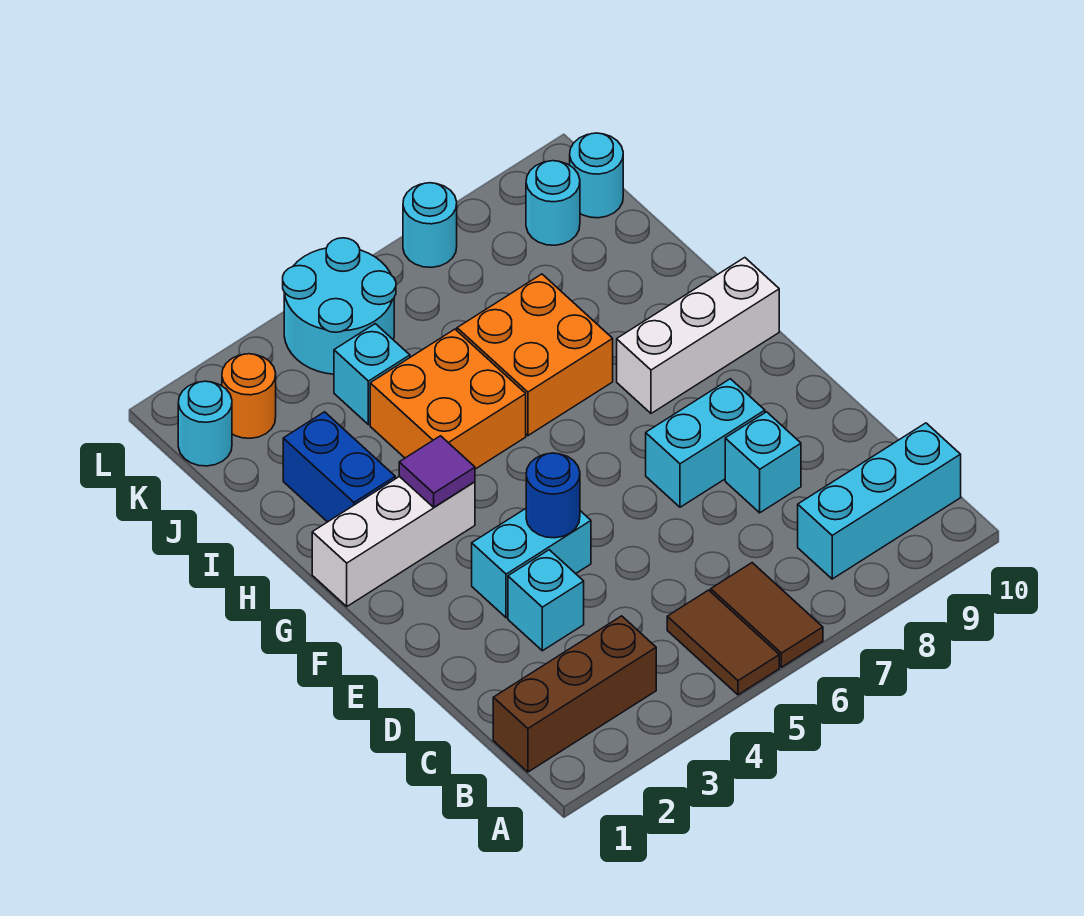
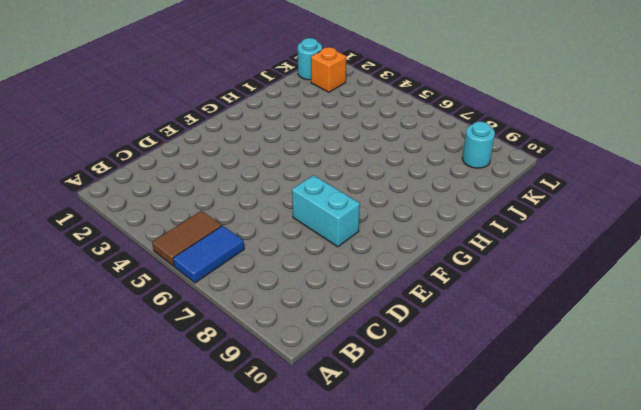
blue tile A6:B6 level 1 -> brown tile A6:B6 level 1
orange brick K2 level 1 -> orange round brick K2 level 1
none -> brown brick B1:B3 level 1
none -> cyan brick B8:B10 level 1
none -> cyan brick D3 level 1

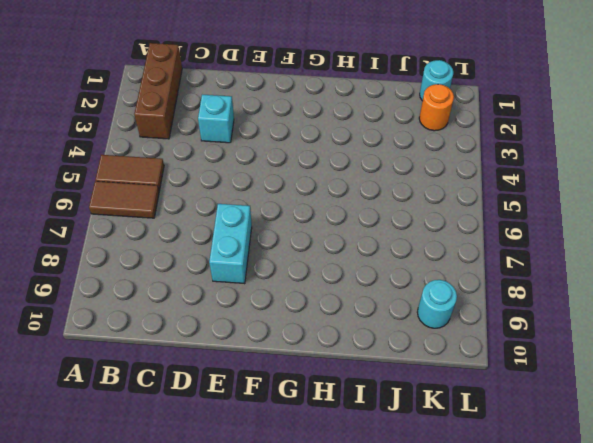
none -> cyan brick B8:B10 level 1
none -> cyan brick D8 level 1
none -> cyan brick E3:E4 level 1

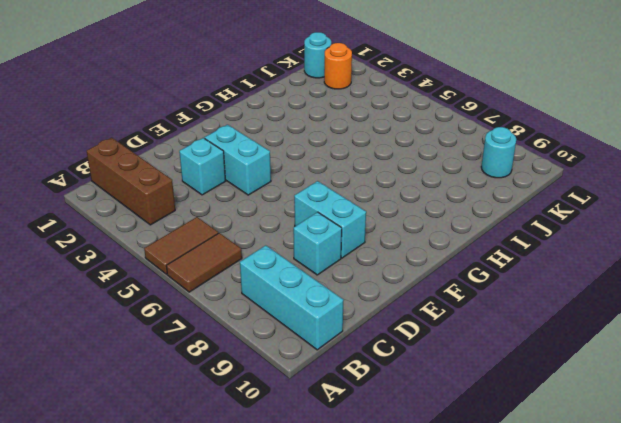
none -> white brick G1:G3 level 1
none -> white brick G8:G10 level 1
none -> blue brick H2:I2 level 1

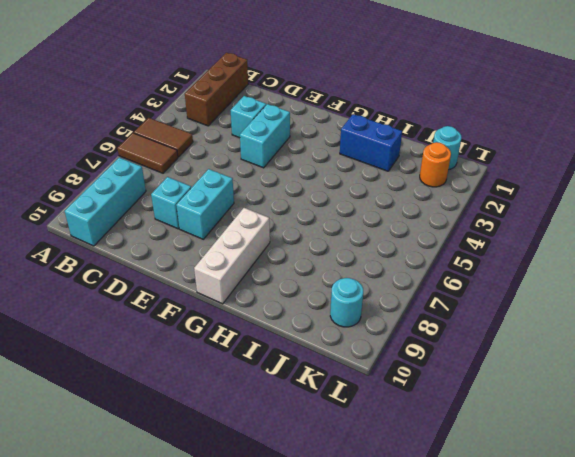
none -> white brick G1:G3 level 1
none -> orange brick H4:I5 level 1
none -> orange brick H6:I7 level 1

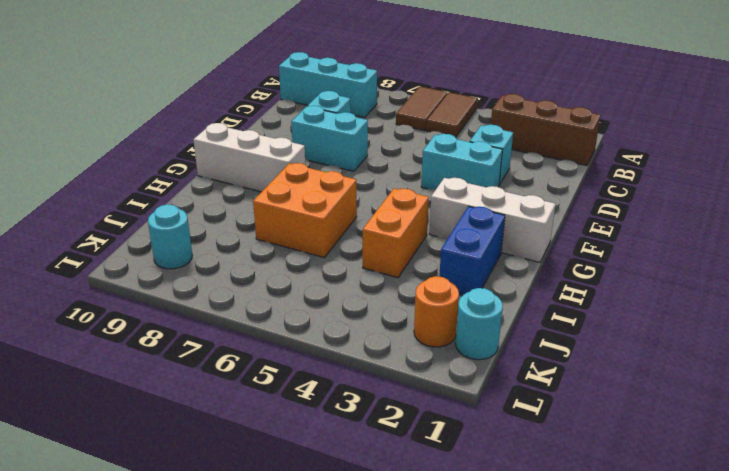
orange brick H4:I4 level 1 -> orange brick H4:I5 level 1
none -> cyan brick J4 level 1
none -> cyan round brick K4:L5 level 1
none -> cyan round brick K10 level 1

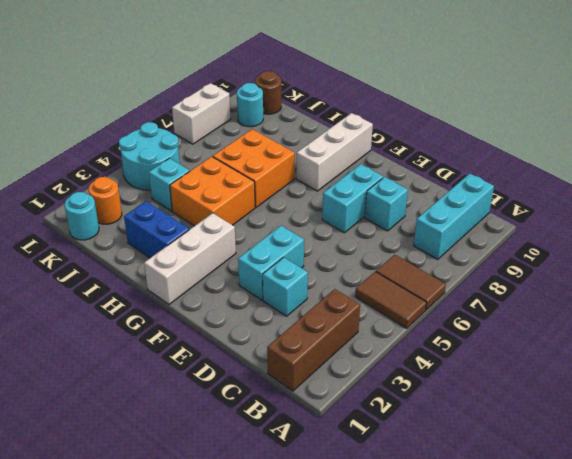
brown round brick K10 level 1 -> cyan round brick K10 level 1
white brick L7:L8 level 1 -> cyan round brick L7 level 1
none -> blue round brick E4 level 2
none -> purple tile G3 level 2

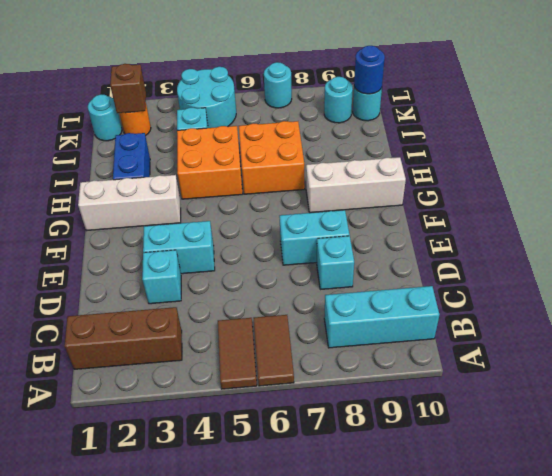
brown brick K2 level 2 -> none
blue round brick K10 level 2 -> blue round brick E4 level 2
none -> purple tile G3 level 2

